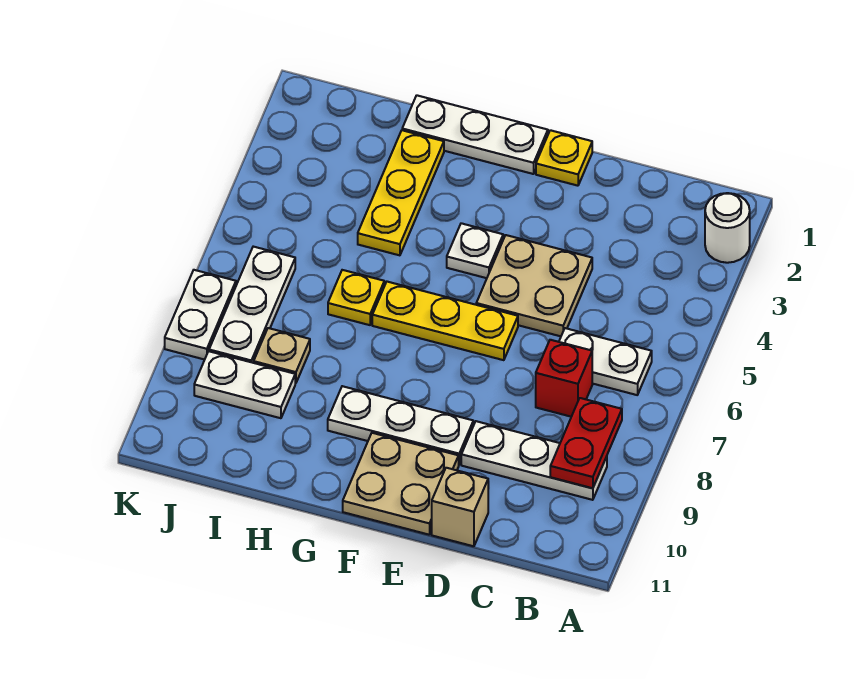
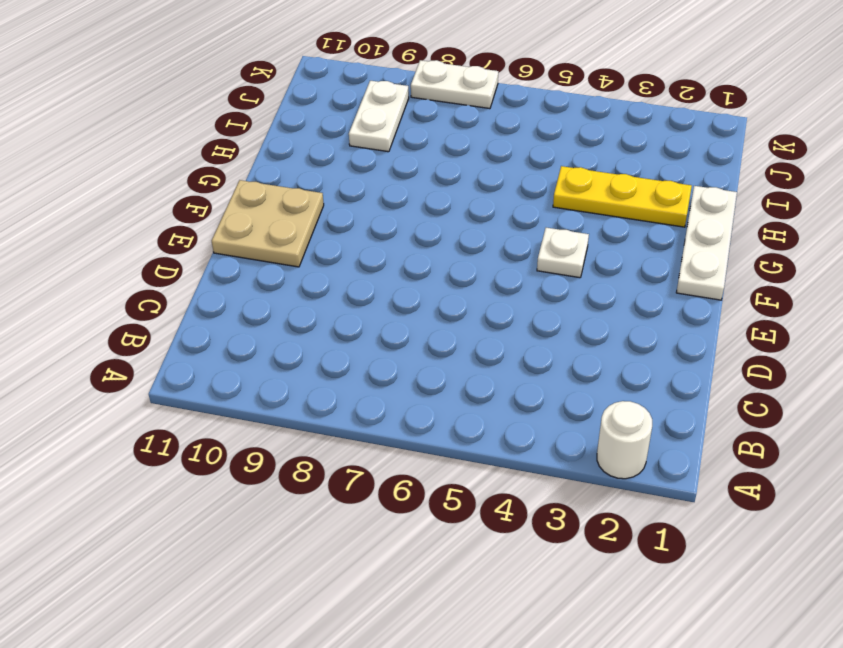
none -> white plate B6:C6 level 1
none -> white plate B9:D9 level 1
none -> red brick C7 level 1

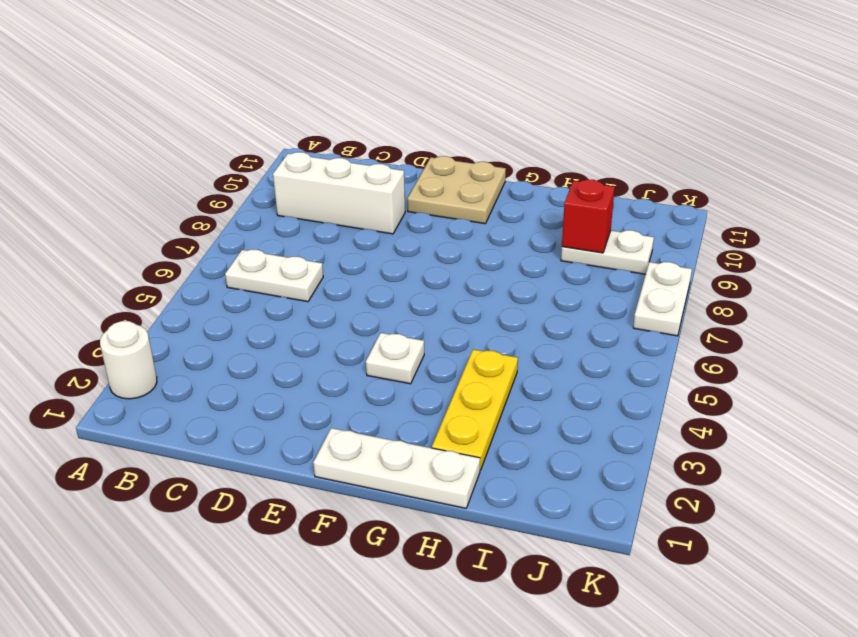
white brick B9:D9 level 1 -> white plate B9:D9 level 1
red brick I9 level 2 -> red brick C7 level 1
none -> tan plate D4:E5 level 1
none -> tan brick D11 level 1
none -> yellow plate E1 level 1

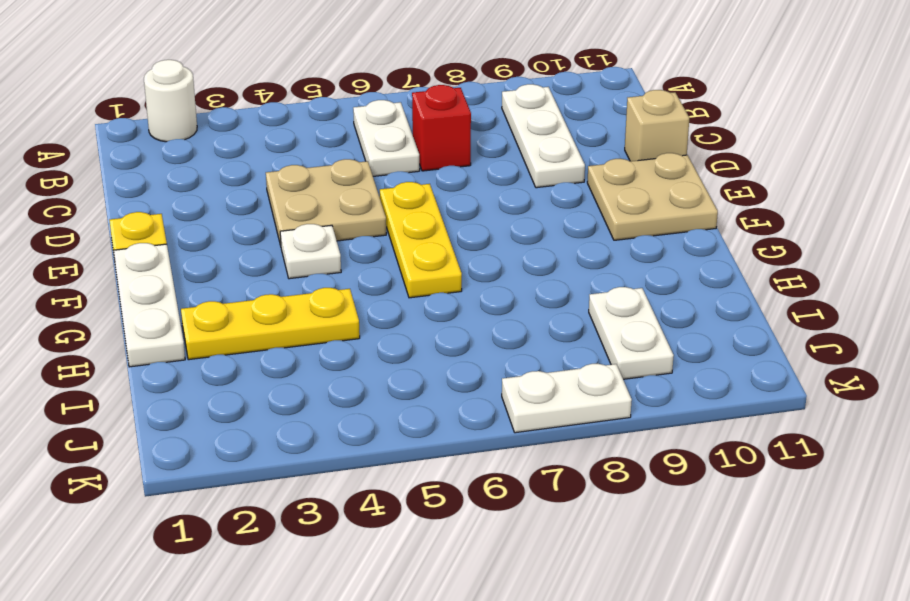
none -> white plate E9:G9 level 1
none -> yellow plate H6 level 1
none -> tan plate I8 level 1

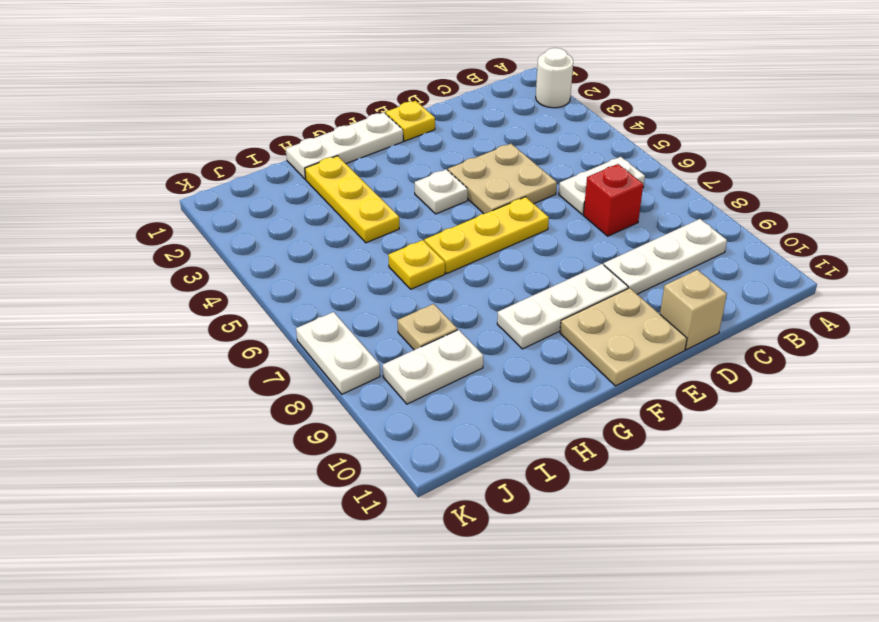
none -> white plate J6:J8 level 1
none -> red plate B8:B9 level 2

